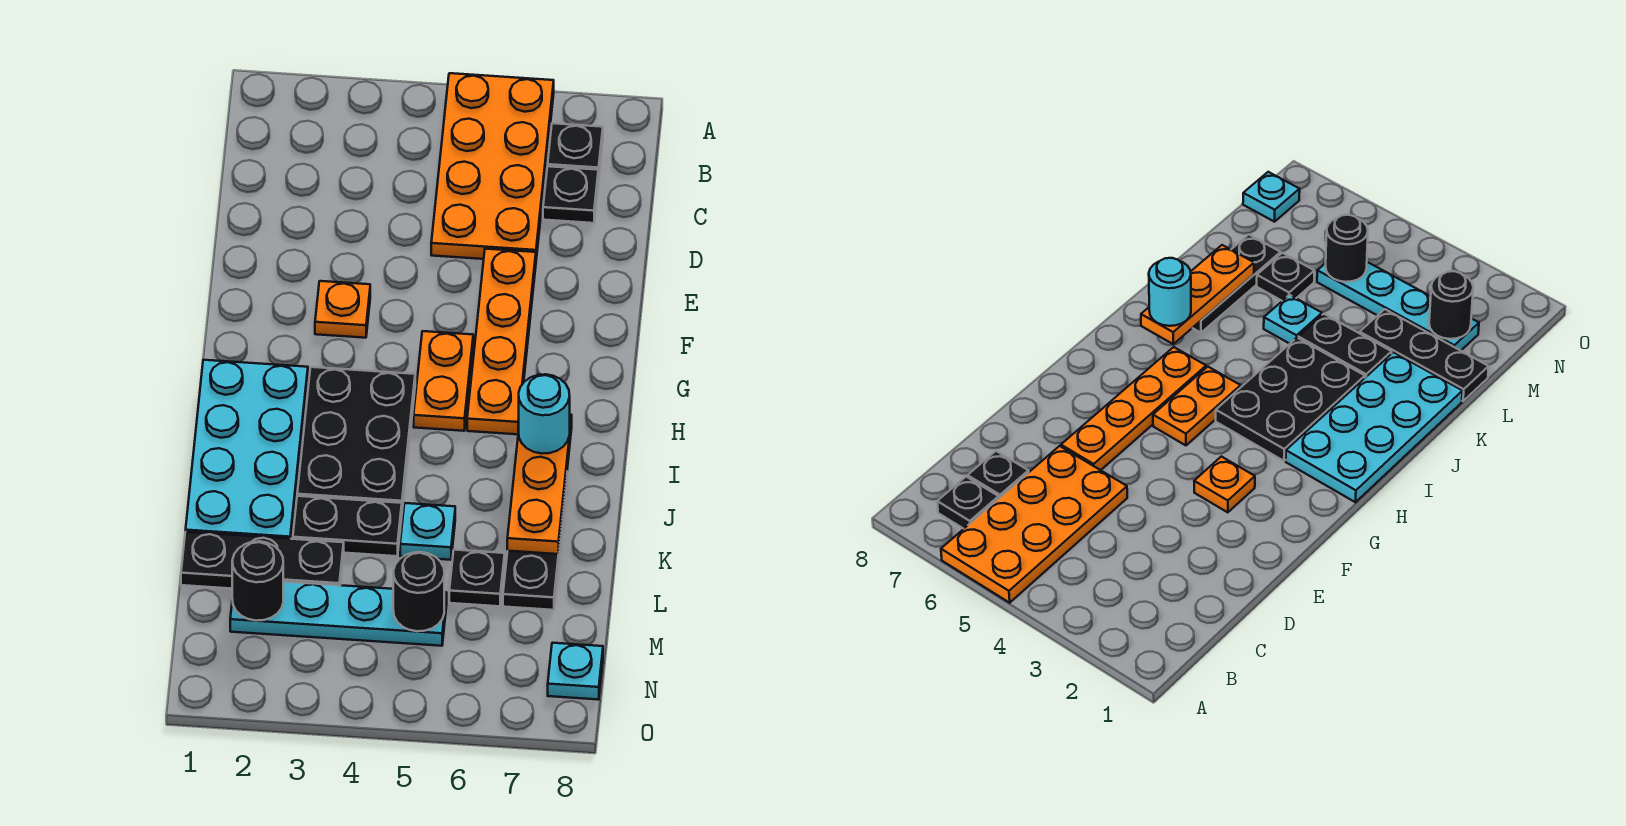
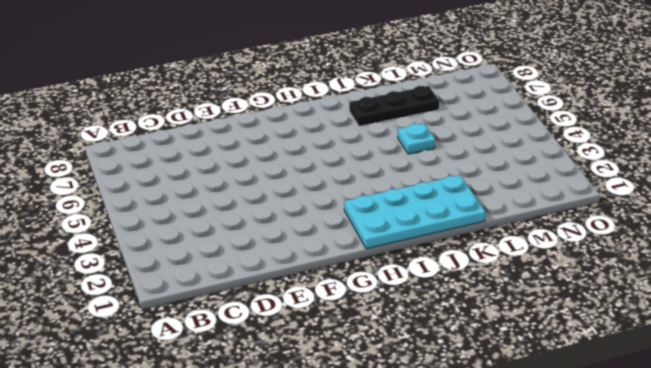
none -> orange plate A5:D6 level 1
none -> black plate B7 level 1
none -> black plate C7 level 1

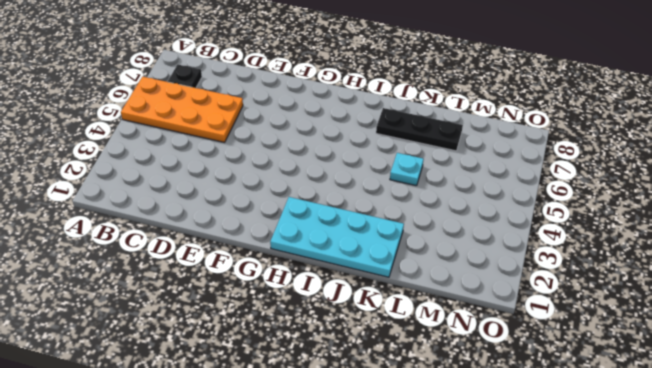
none -> black plate C7 level 1
none -> orange plate E6:H6 level 1
none -> orange plate F3 level 1

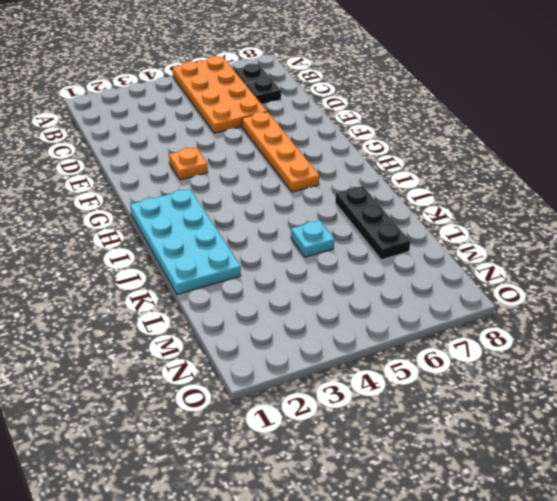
none -> orange plate G5:H5 level 1
none -> black plate H3:J4 level 1
none -> black plate K3:K4 level 1

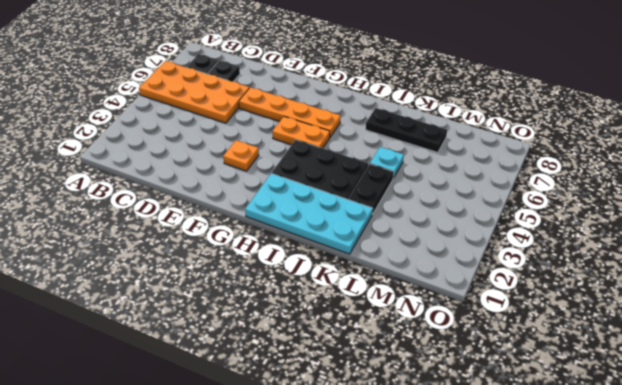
none -> black plate L1:L3 level 1
none -> black plate L6 level 1
none -> cyan plate M2:M5 level 1

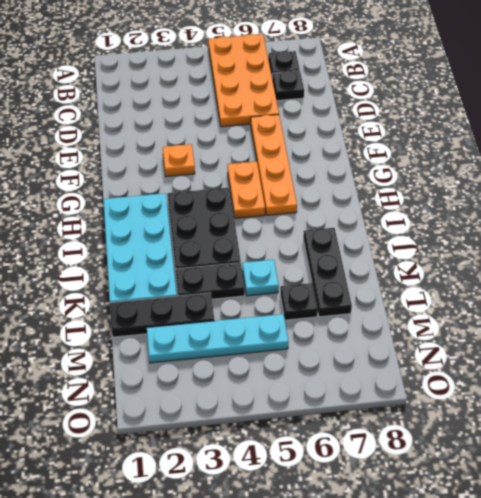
none -> cyan plate N8 level 1
none -> orange plate I7:K7 level 2
none -> black round brick M2 level 2

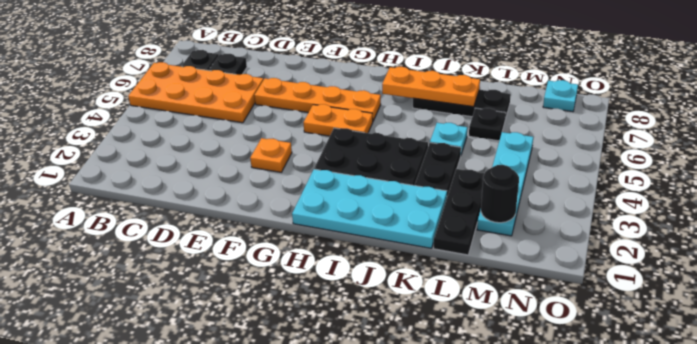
none -> black round brick M5 level 2
none -> cyan round brick I7 level 3

